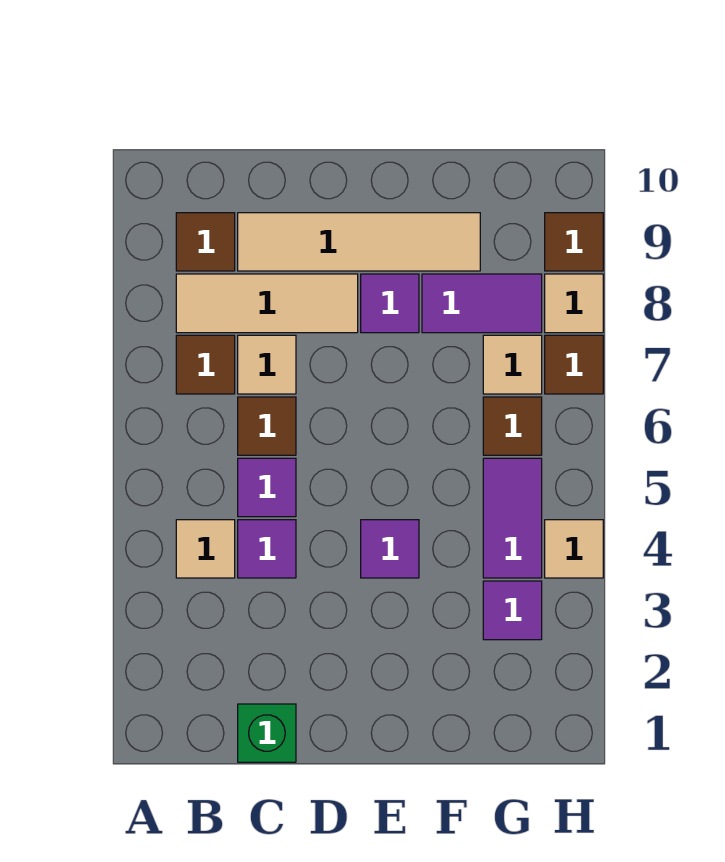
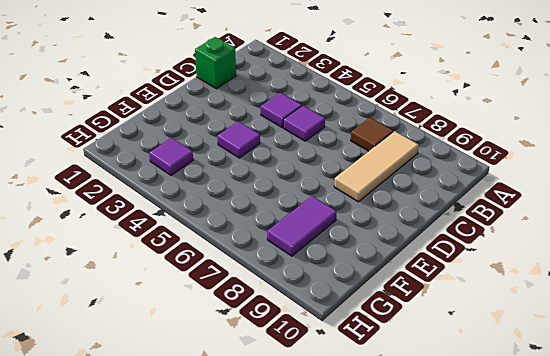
none -> tan tile B4 level 1
none -> brown tile B9 level 1
none -> brown tile C6 level 1

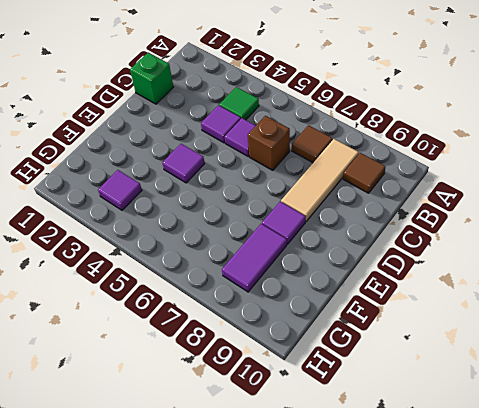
green tile B4 level 1 -> tan tile B4 level 1
brown brick C6 level 1 -> brown tile C6 level 1
none -> tan tile C7 level 1
none -> tan tile C9:F9 level 1
none -> purple tile G4:G5 level 1

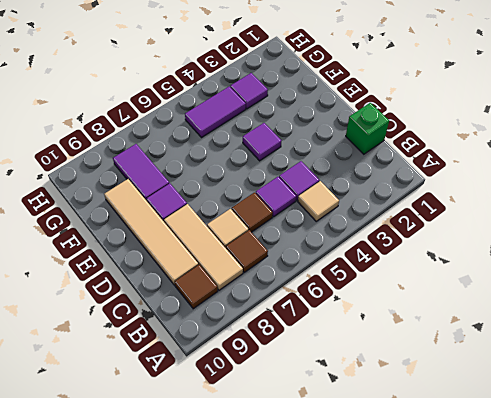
none -> brown tile G6 level 1
none -> tan tile G7 level 1
none -> tan tile H4 level 1

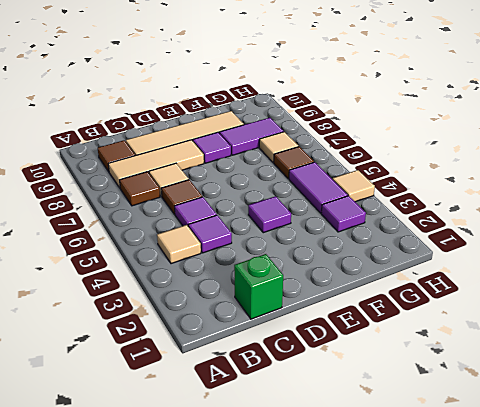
none -> brown tile H7 level 1
none -> tan tile H8 level 1
none -> brown tile H9 level 1

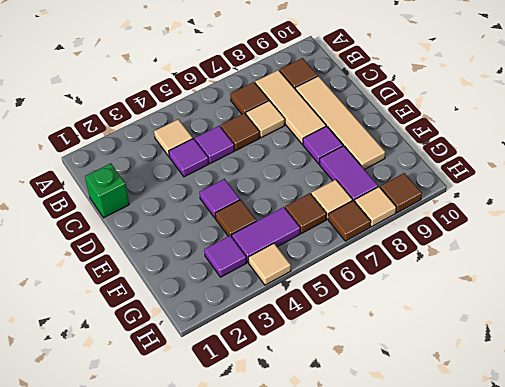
brown tile F4 level 1 -> none

